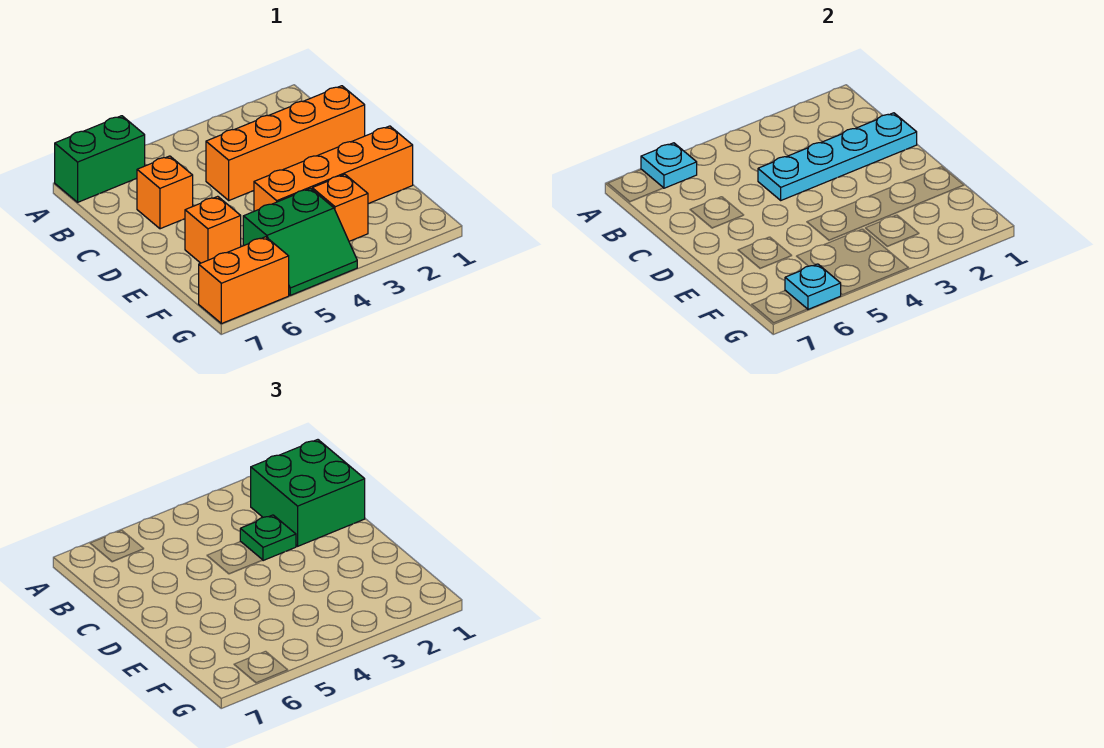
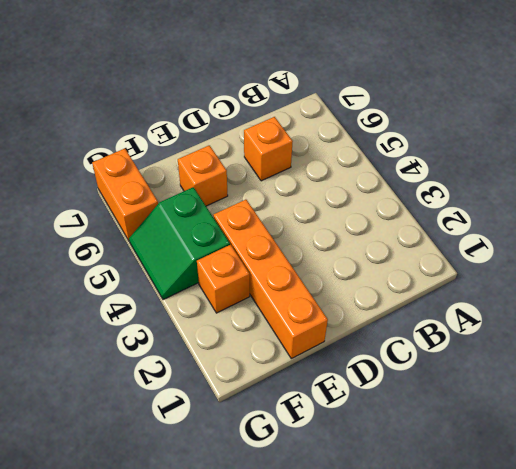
none -> green brick A6:A7 level 1
none -> orange brick C1:C4 level 1
none -> cyan plate A6 level 2

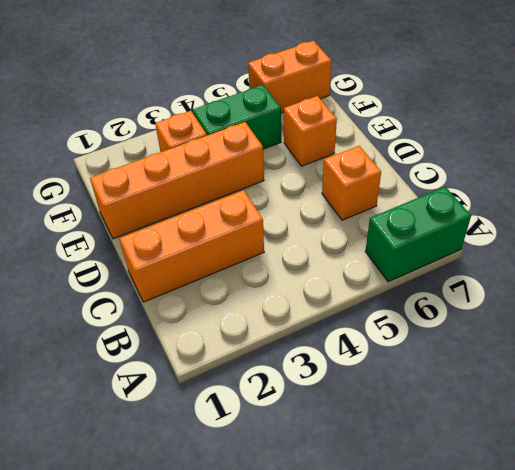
orange brick C1:C3 level 1 -> orange brick C1:C4 level 1
none -> cyan plate A6 level 2
none -> cyan plate C1:C4 level 2
none -> cyan plate G6 level 2

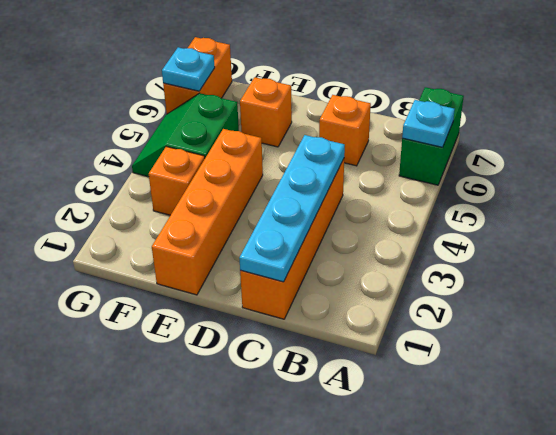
none -> green brick B1:C2 level 3
none -> green plate C3 level 3

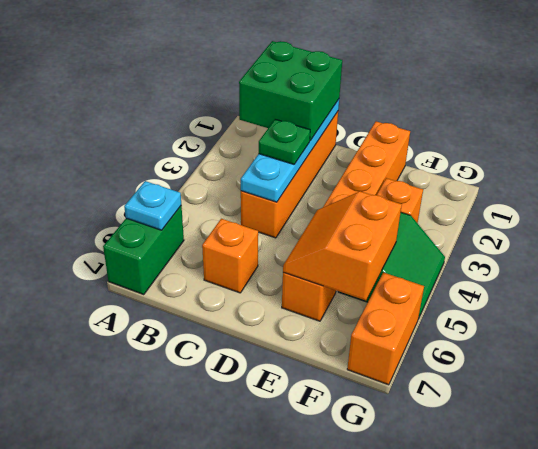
orange slope E5:F6 level 2 top F -> none
none -> cyan plate G6 level 2

